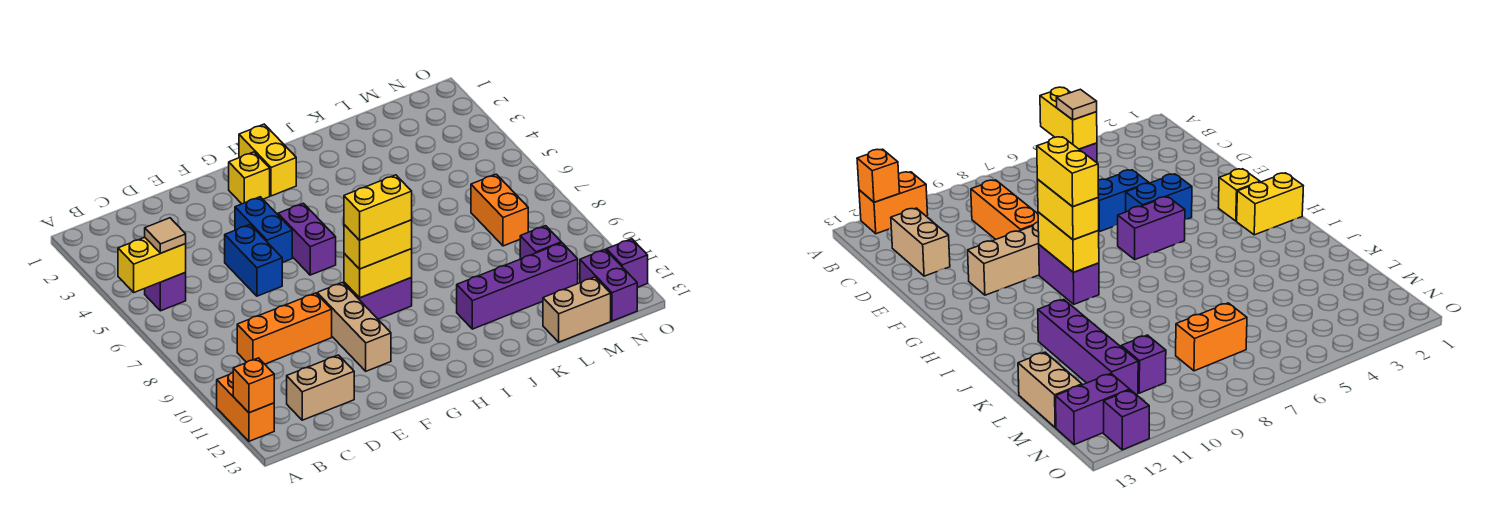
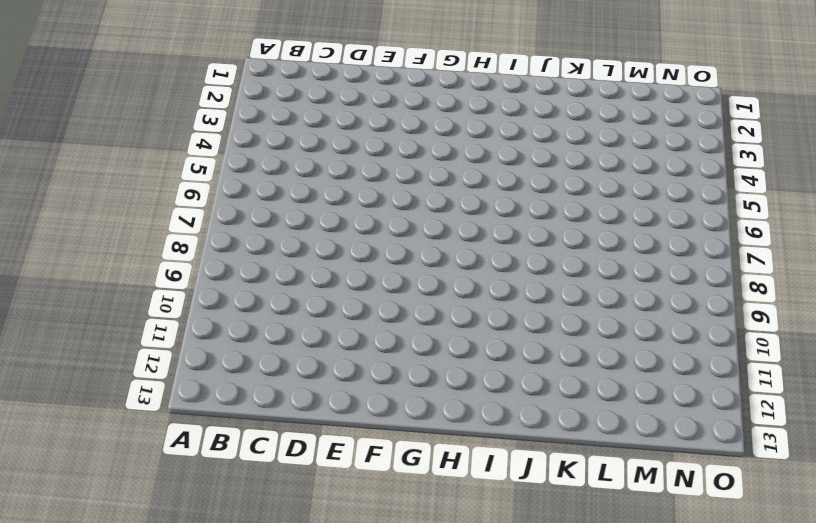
none -> orange brick A11:A12 level 1
none -> purple brick B5 level 1
none -> orange brick C9:E9 level 1

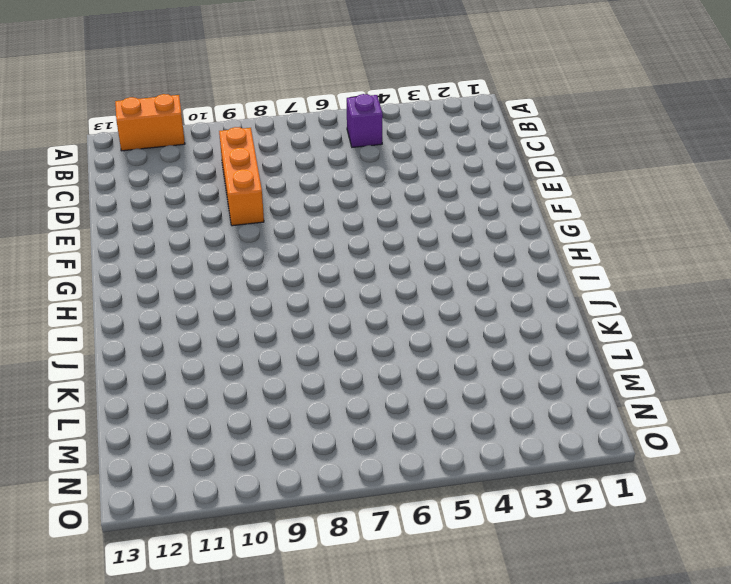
none -> tan brick C12:D12 level 1
none -> blue brick E5:E6 level 1
none -> blue brick F4:F5 level 1

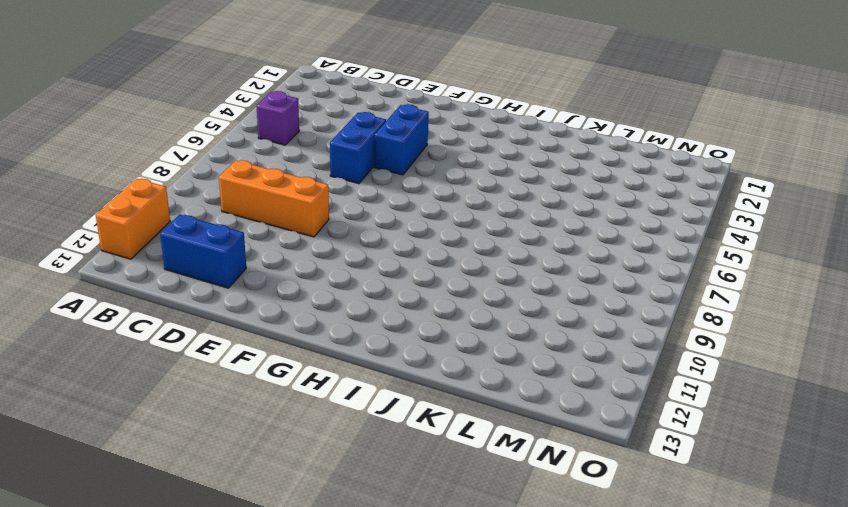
blue brick C12:D12 level 1 -> tan brick C12:D12 level 1
none -> tan brick F9:F11 level 1
none -> yellow brick G2 level 1
none -> purple brick G5:G6 level 1

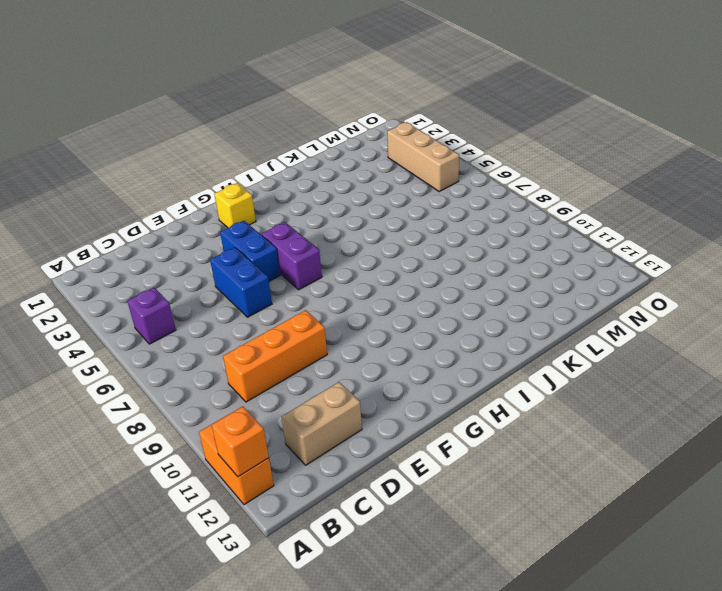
tan brick N3:N5 level 1 -> tan brick F9:F11 level 1
none -> purple brick G9:H9 level 1
none -> yellow brick H1:H2 level 1
none -> purple brick J11:M11 level 1

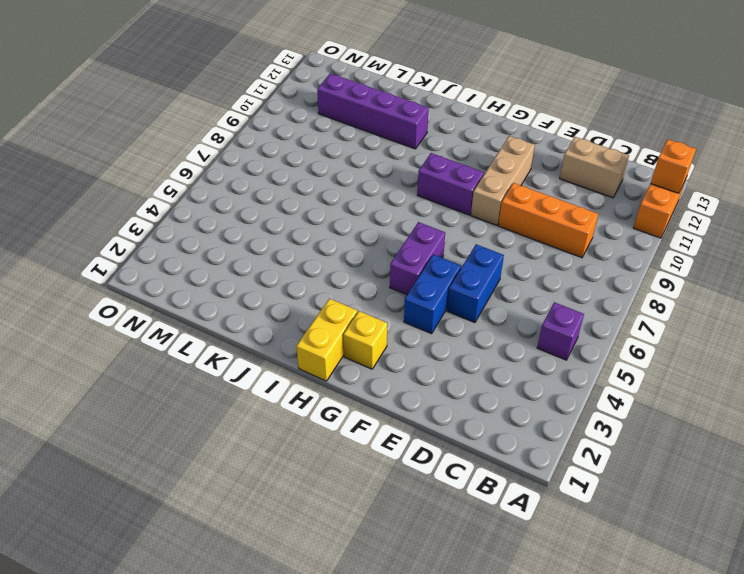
none -> tan brick L13:M13 level 1
none -> orange brick M7:M8 level 1
none -> purple brick M10 level 1

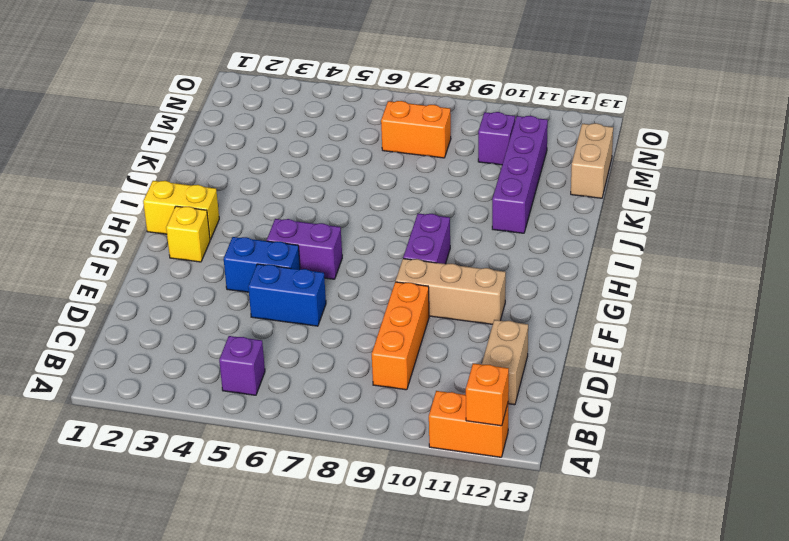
none -> purple brick N12:N13 level 1
none -> purple brick O12 level 1
none -> yellow brick A5:B5 level 2

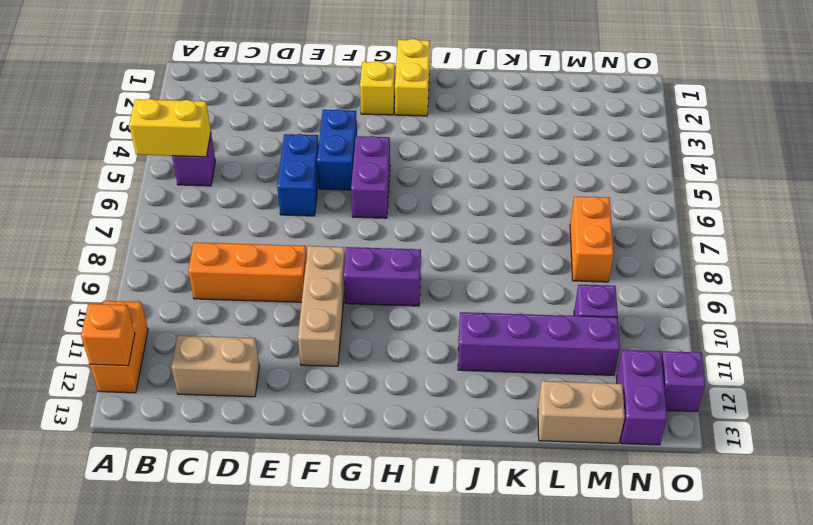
none -> yellow brick G9:H9 level 2
none -> tan tile B5 level 3
none -> yellow brick G9:H9 level 3

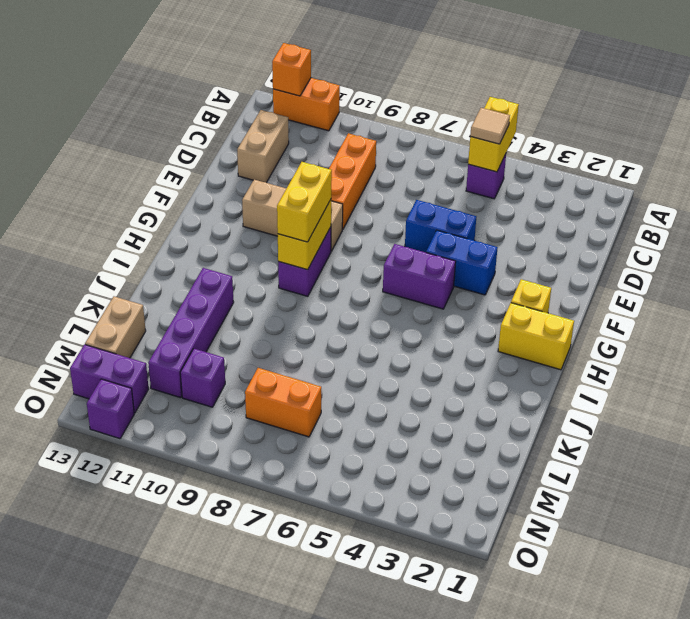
none -> yellow brick G9:H9 level 4

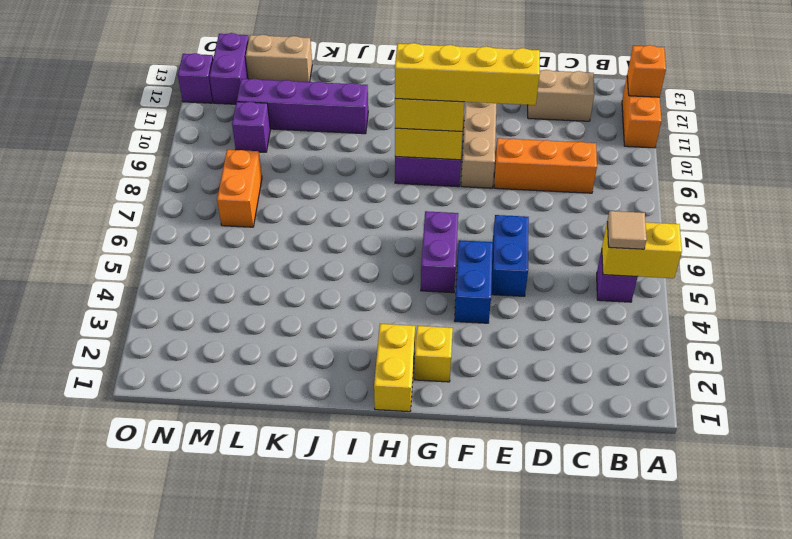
yellow brick E9:H9 level 4 -> yellow brick G9:H9 level 4

